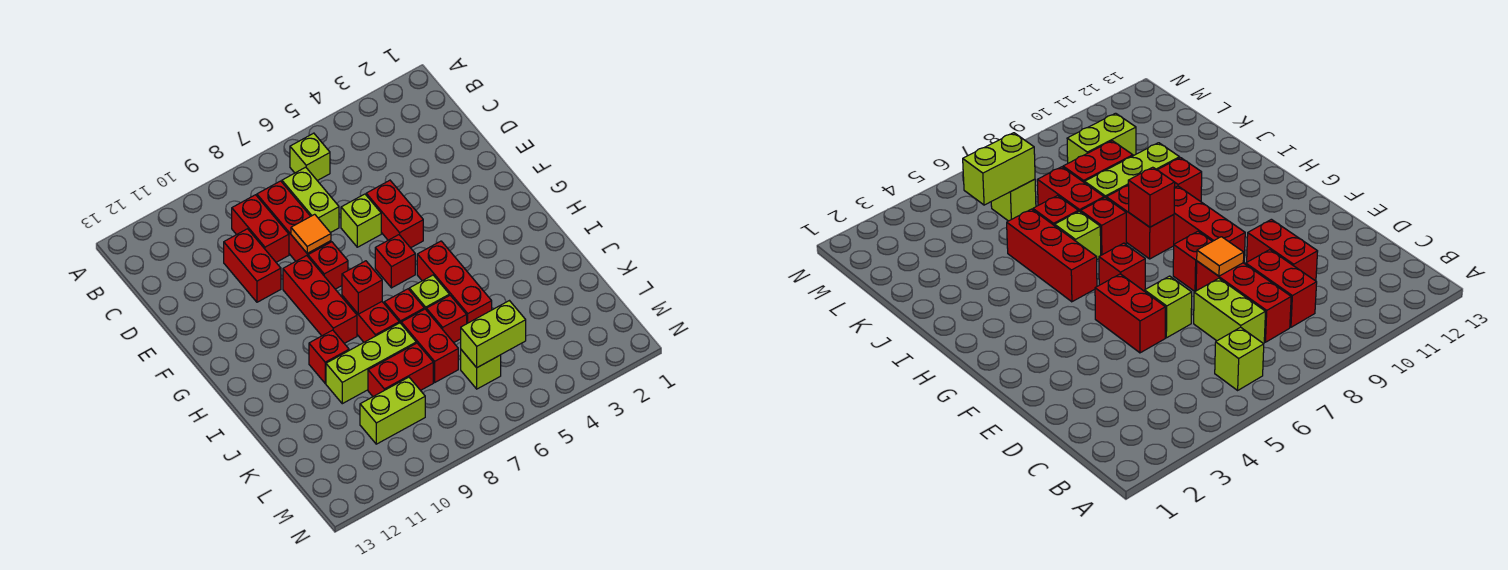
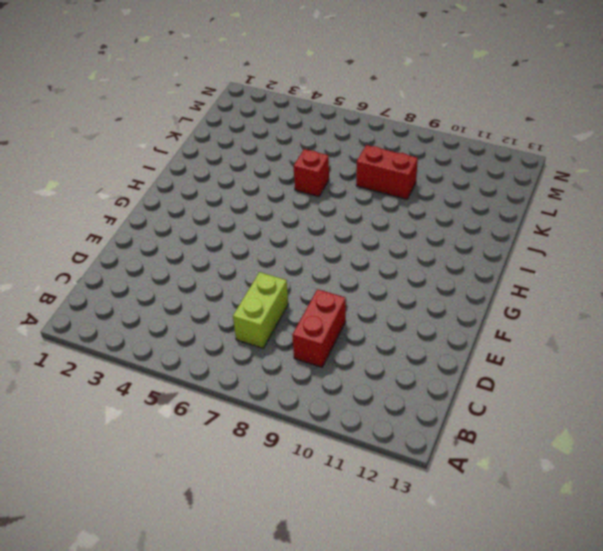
none -> lime brick B6 level 1
none -> red brick C8:E8 level 1
none -> red brick D10:E10 level 1

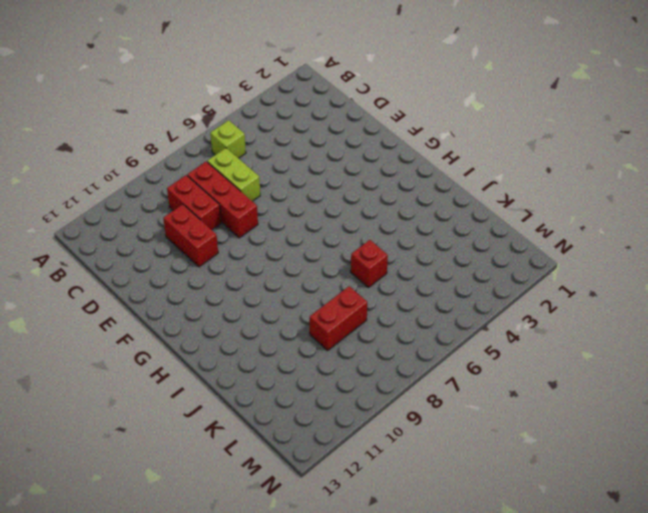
none -> red brick E5:F5 level 1
none -> lime brick E6 level 1
none -> red brick F8 level 1

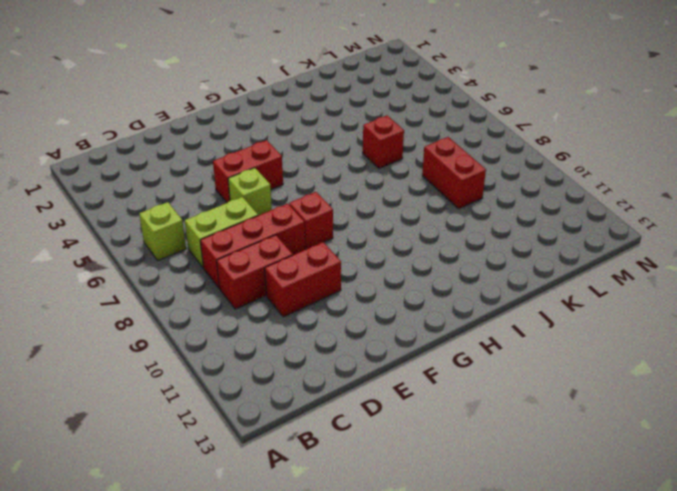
none -> red brick F9:H9 level 1
none -> red brick G6 level 1
none -> red brick H5:J5 level 1

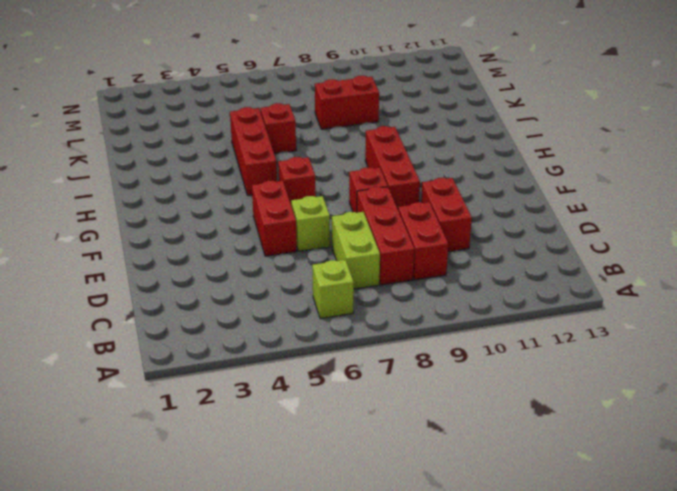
none -> red brick H8:I8 level 1
none -> lime brick I6 level 1
none -> red brick I7 level 1

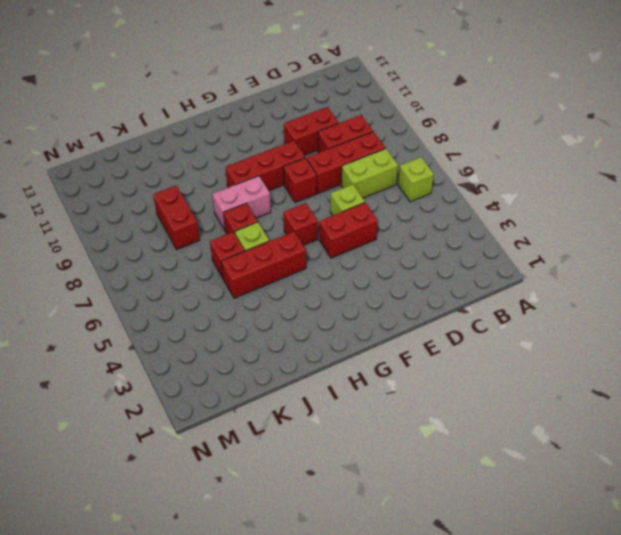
pink brick H8:I8 level 1 -> red brick H8:I8 level 1
none -> red brick I10 level 1
none -> red brick J7:K7 level 1
none -> lime brick J8:J10 level 1

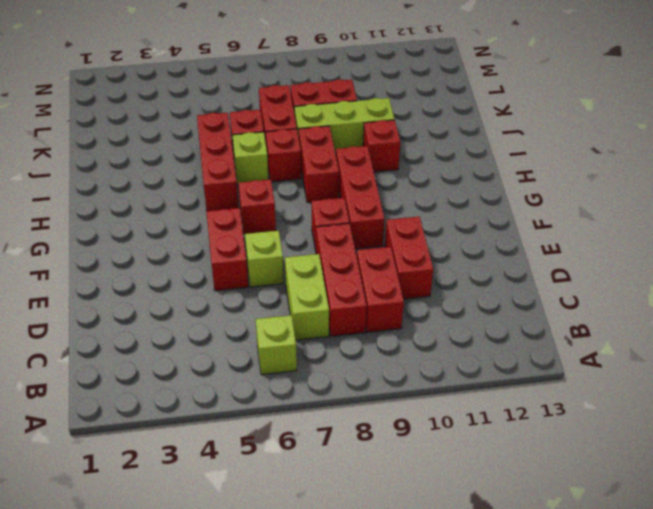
none -> lime brick L6 level 1
none -> lime brick L9:L10 level 1
none -> orange tile E8 level 2

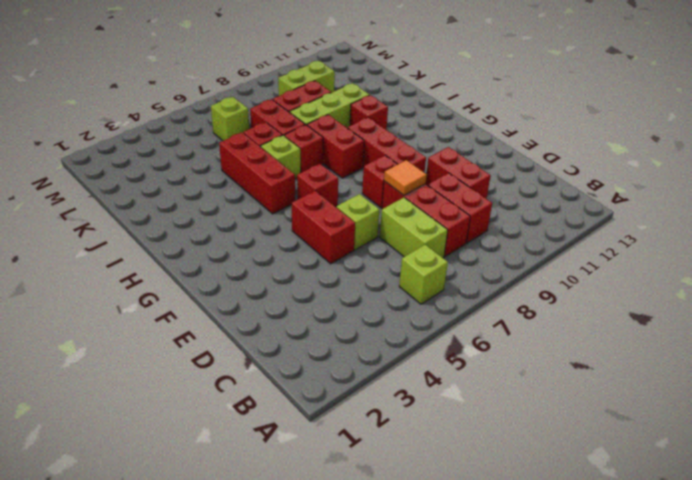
none -> red brick H8 level 2
none -> lime brick L5:L6 level 2

